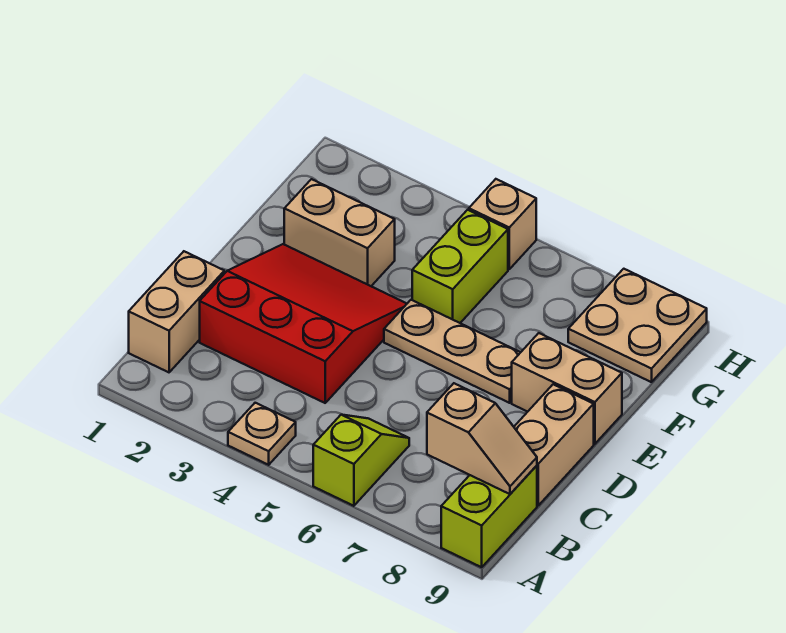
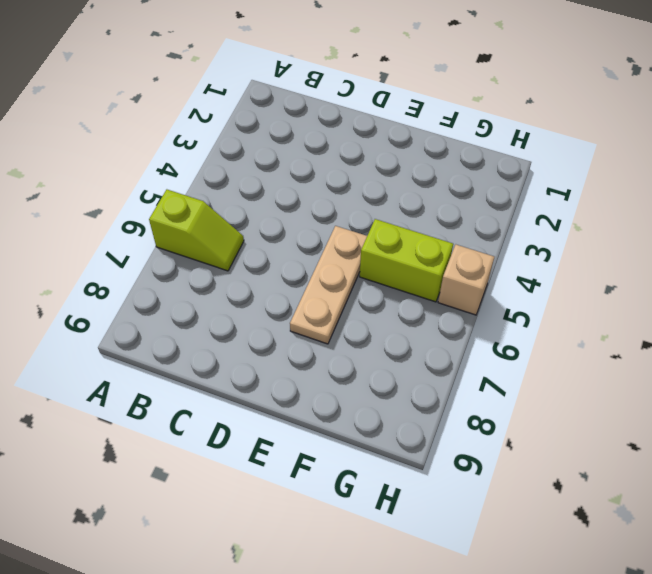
none -> tan plate A4 level 1
none -> lime brick A9:B9 level 1
none -> tan brick B1:C1 level 1

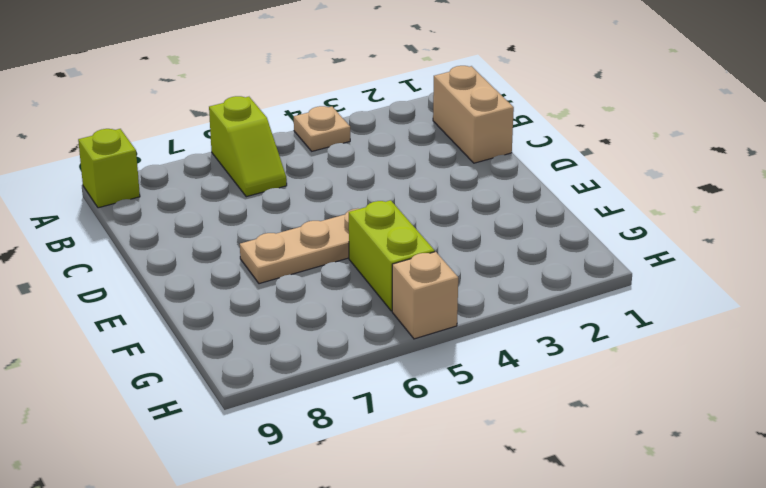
lime brick A9 level 1 -> lime brick A9:B9 level 1
none -> red slope C2:E4 level 1 top C
none -> tan brick C9:D9 level 1
none -> tan brick E8:E9 level 1

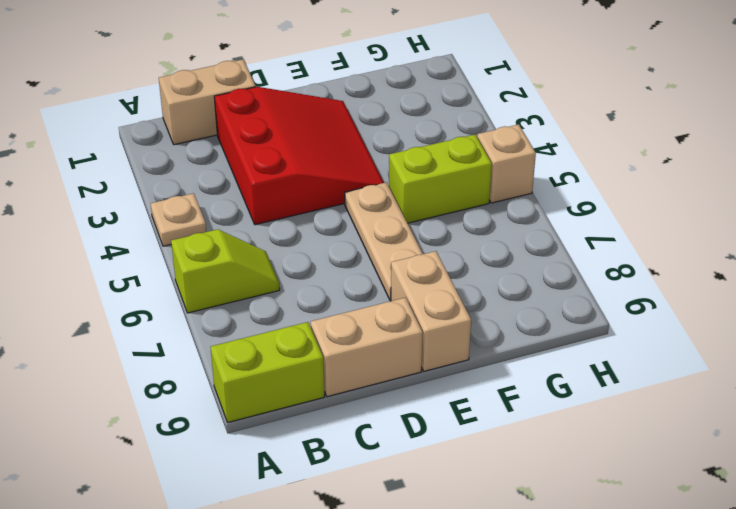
none -> tan brick F2:F3 level 1
none -> tan plate G8:H9 level 1
none -> tan slope B8:B9 level 2 top 8

